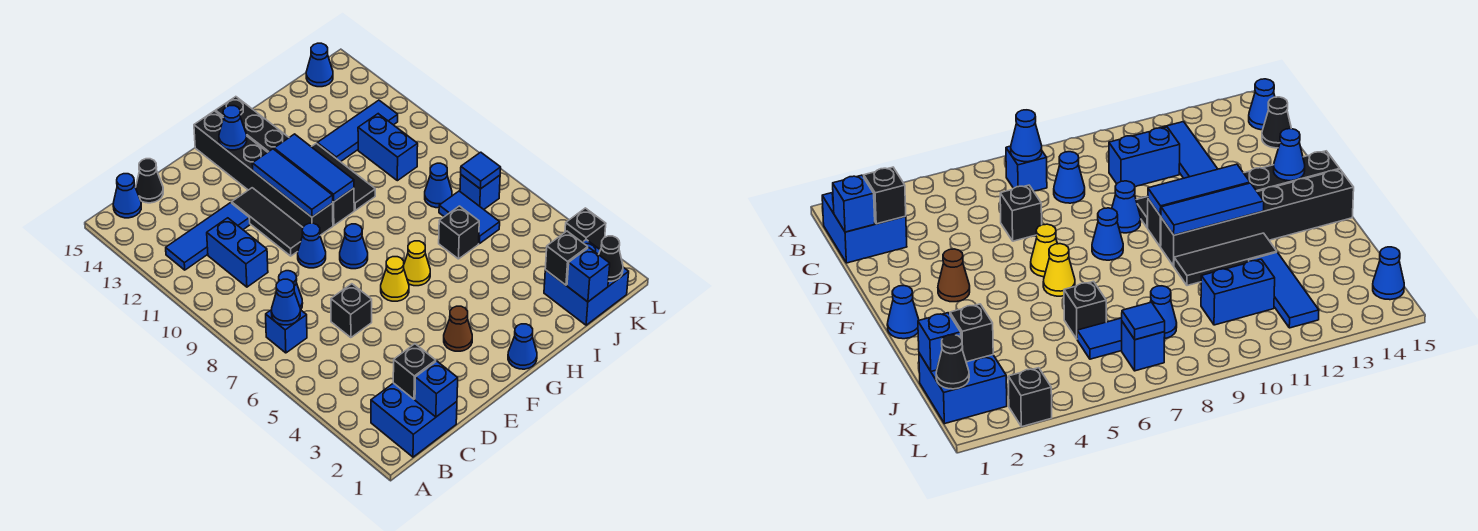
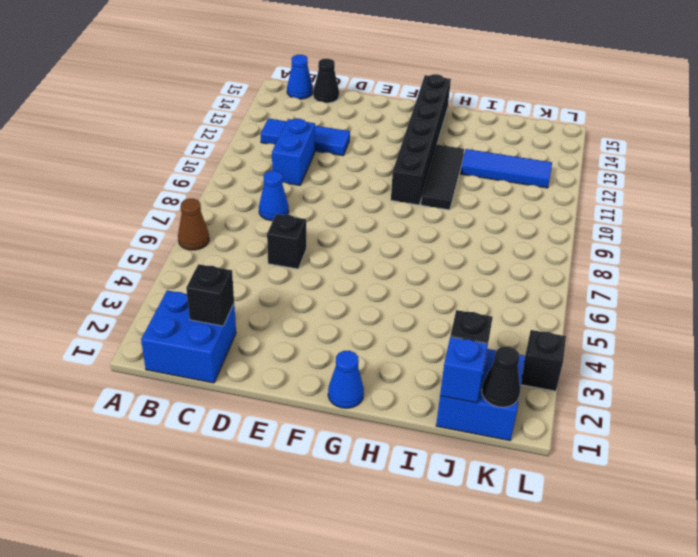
brown cone A6 level 1 -> brown cone F3 level 1
none -> blue brick B7 level 1
none -> blue cone E9 level 1
none -> black tile E10:E12 level 1
none -> yellow cone F6 level 1

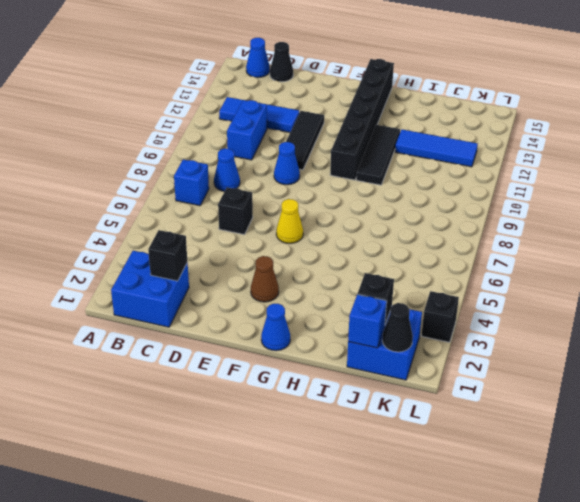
none -> blue cone F8 level 1
none -> black brick F10:F15 level 1
none -> yellow cone G6 level 1
none -> black brick I6 level 1

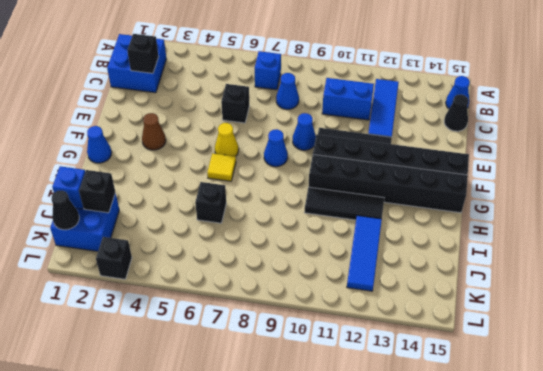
yellow tile G6 level 1 -> yellow cone G6 level 1
none -> blue tile J6:J7 level 1
none -> blue cone J8 level 1
none -> blue brick J10:J11 level 1
none -> blue brick K7 level 1

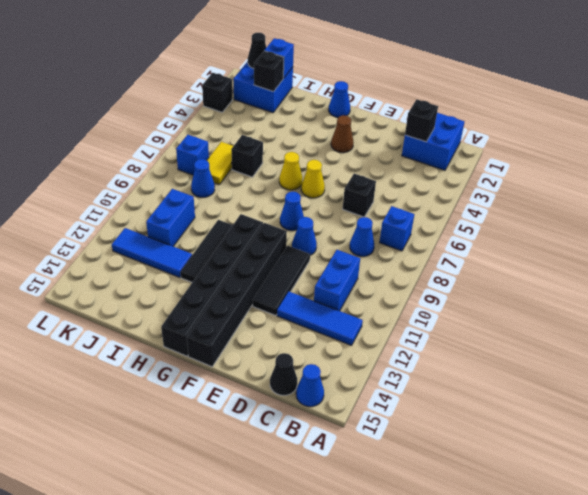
yellow tile J6:J7 level 1 -> blue tile J6:J7 level 1
none -> blue cone K15 level 1
none -> blue cone B7 level 2
none -> blue brick C1 level 2
none -> blue tile F10:F12 level 2

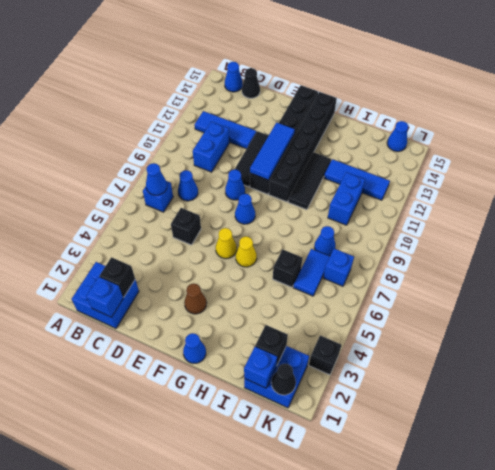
none -> blue cone F14 level 2
none -> blue tile G10:G12 level 2
none -> blue tile K7 level 2

